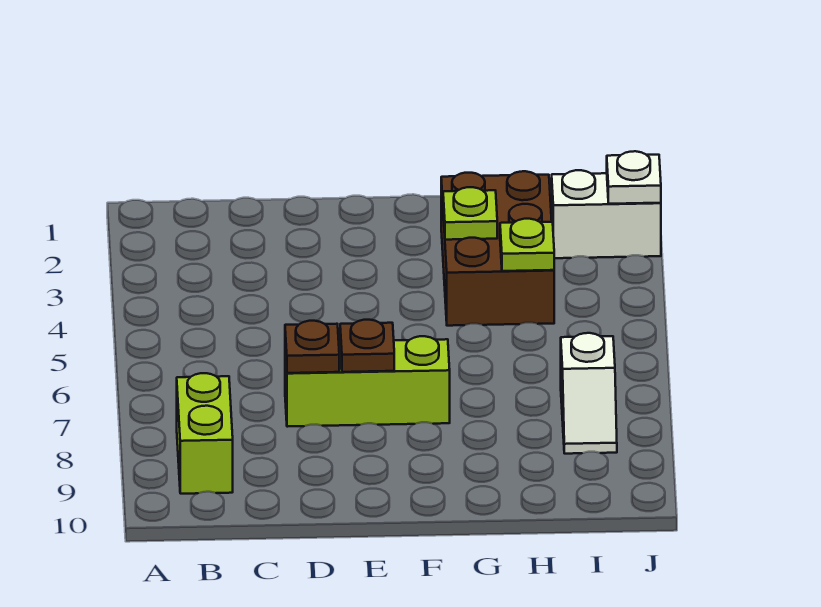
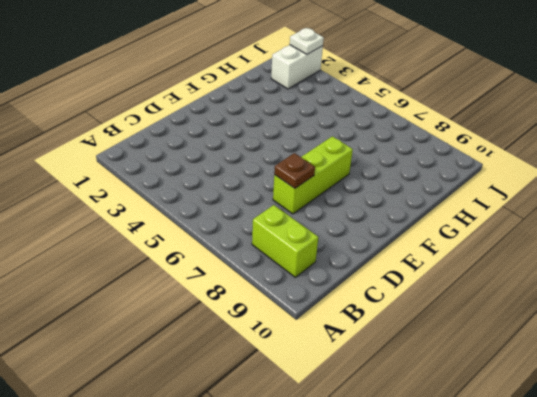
none -> brown brick G2:H4 level 1
none -> white slope I7:I8 level 1 top 7

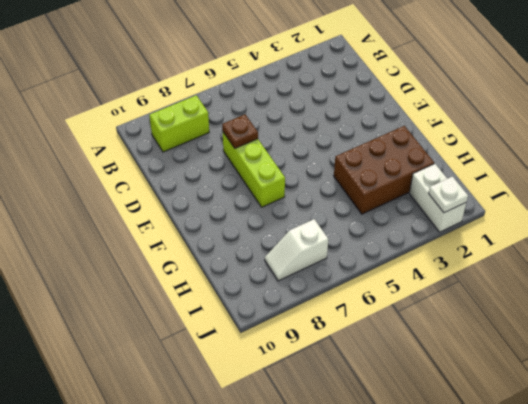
none -> brown plate E7 level 2
none -> lime plate G3 level 2

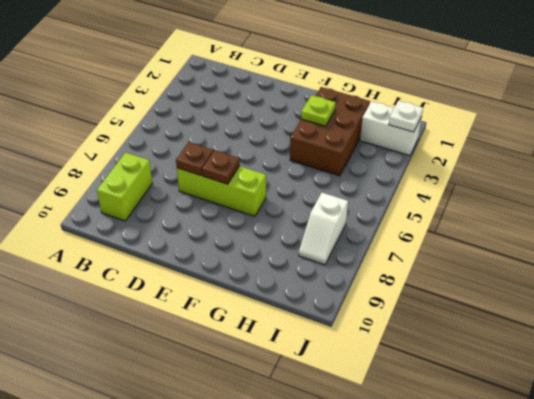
none -> lime plate H4 level 2

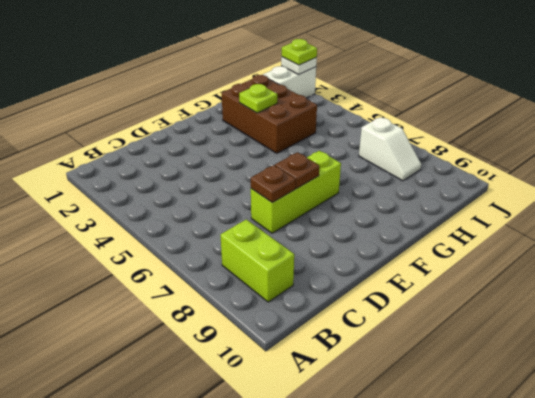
lime plate J2 level 3 -> lime plate H4 level 2

